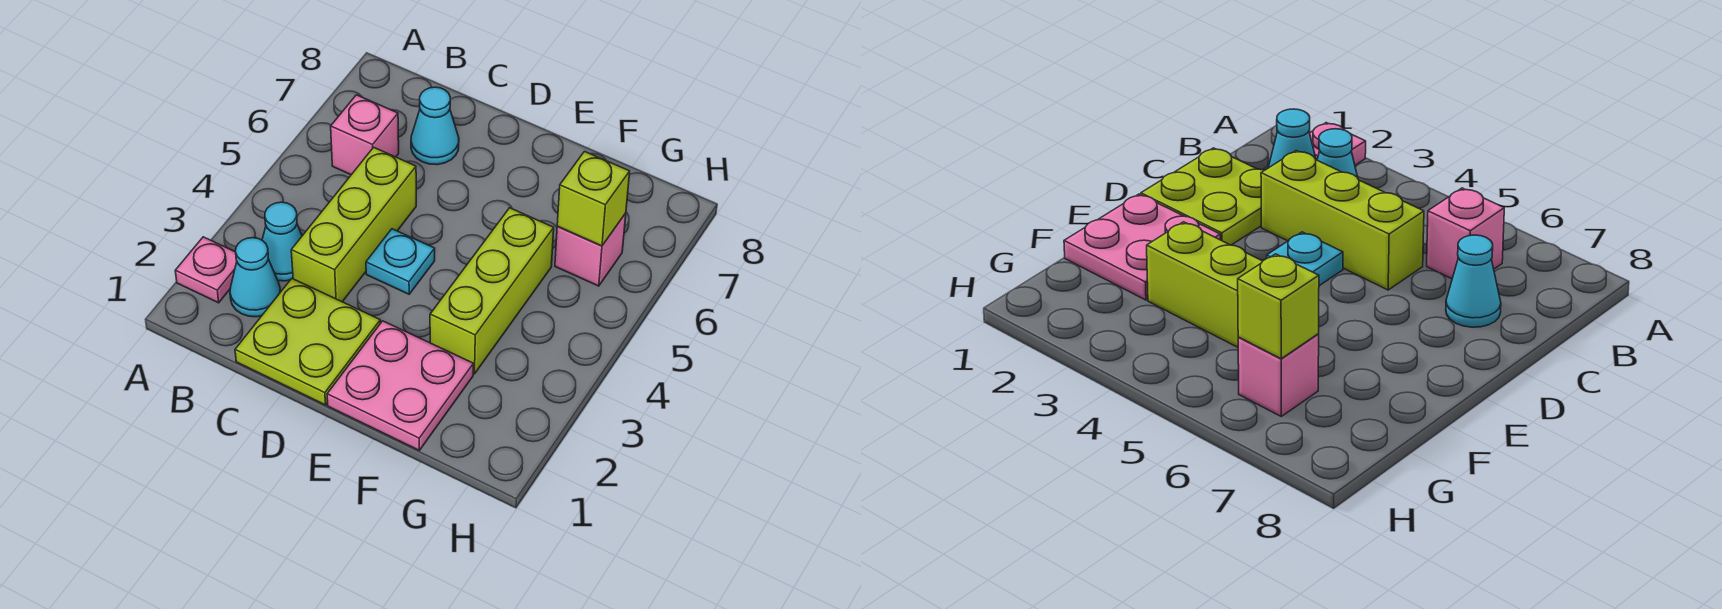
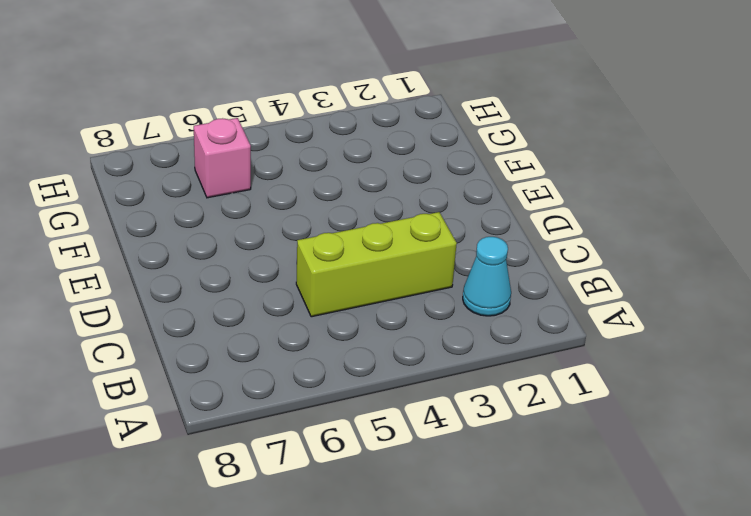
none -> pink plate A2 level 1
none -> cyan cone B3 level 1
none -> pink brick B6 level 1

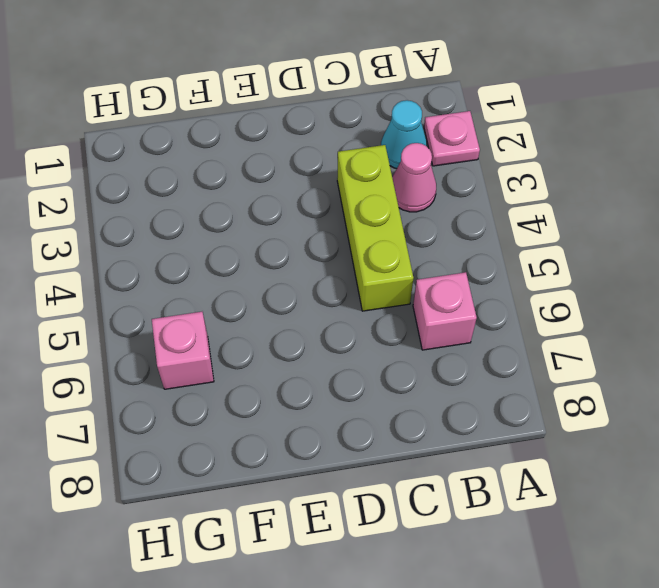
pink cone B3 level 1 -> cyan cone B3 level 1
none -> lime plate C1:D2 level 1
none -> cyan cone C7 level 1
none -> cyan plate D4 level 1

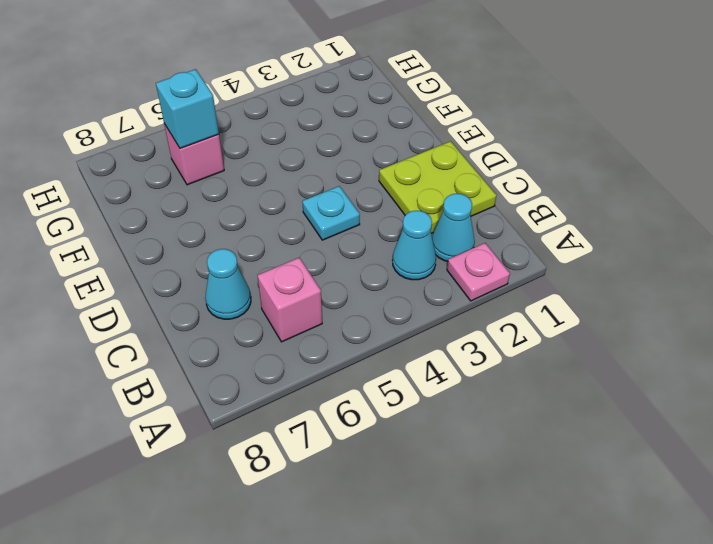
cyan brick G6 level 2 -> lime brick G6 level 2
none -> lime brick C3:C5 level 1
none -> pink plate E1:F2 level 1
none -> lime brick F3:F5 level 1

